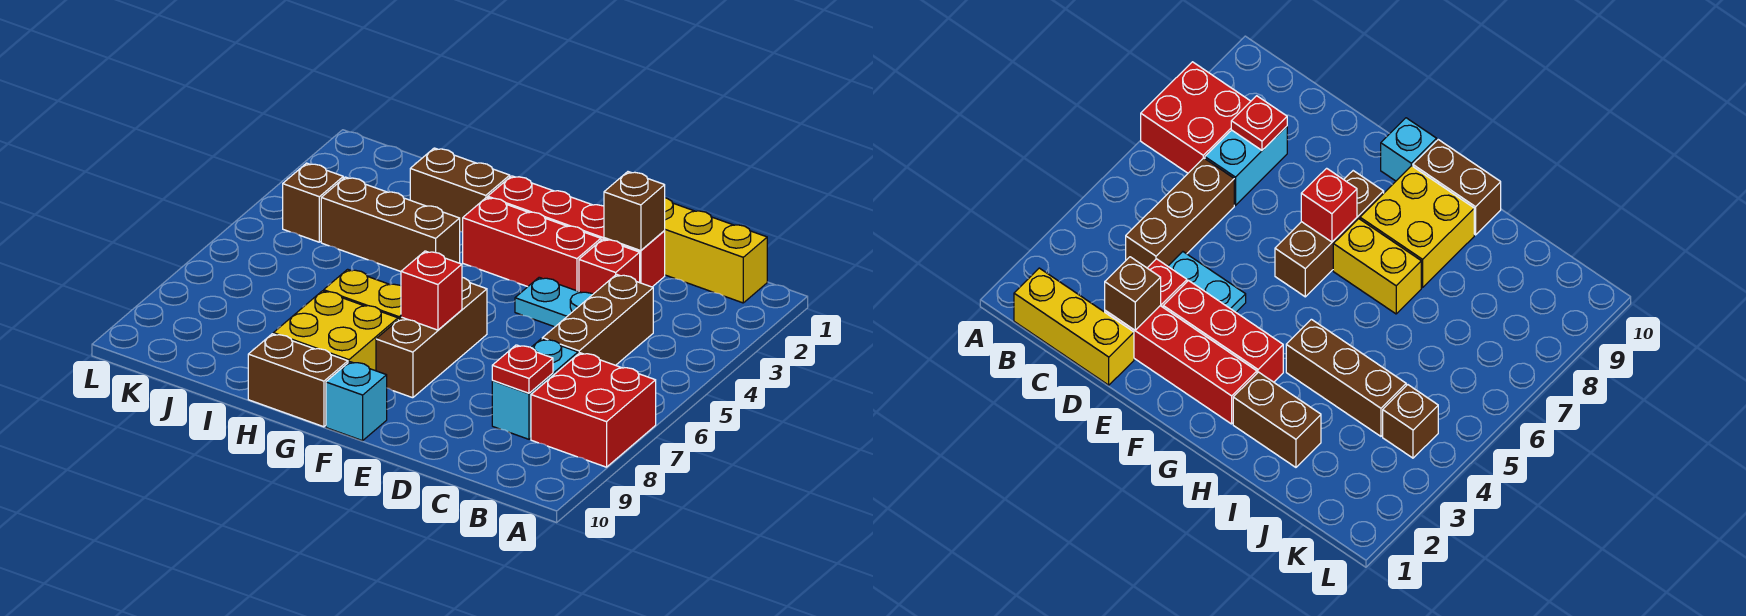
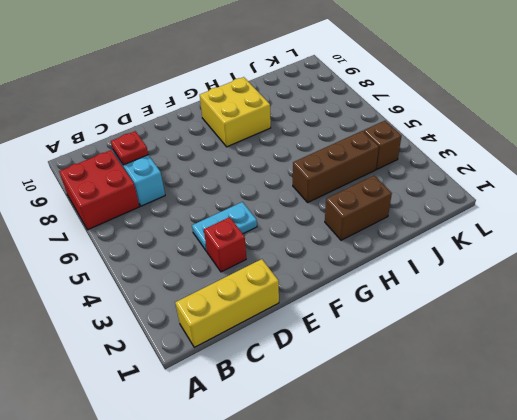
none -> brown brick C4:C6 level 1
none -> red brick D2:G2 level 1
none -> red brick E3:G3 level 1

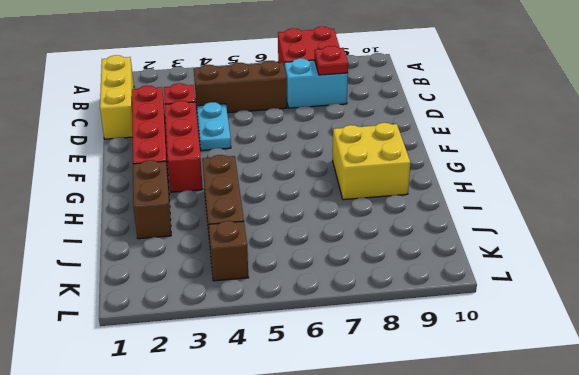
none -> brown brick F6:F8 level 1
none -> cyan brick F10 level 1
none -> yellow brick G7:H7 level 1

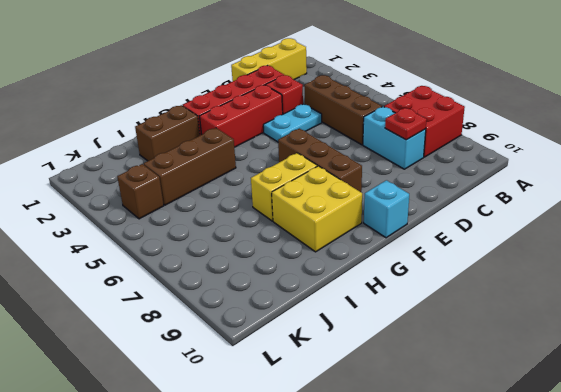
none -> brown brick G10:H10 level 1
none -> brown brick D2 level 2
none -> red brick F7 level 2

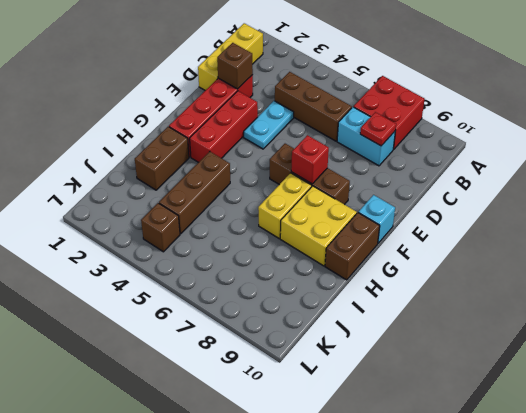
none -> red brick D3 level 1

